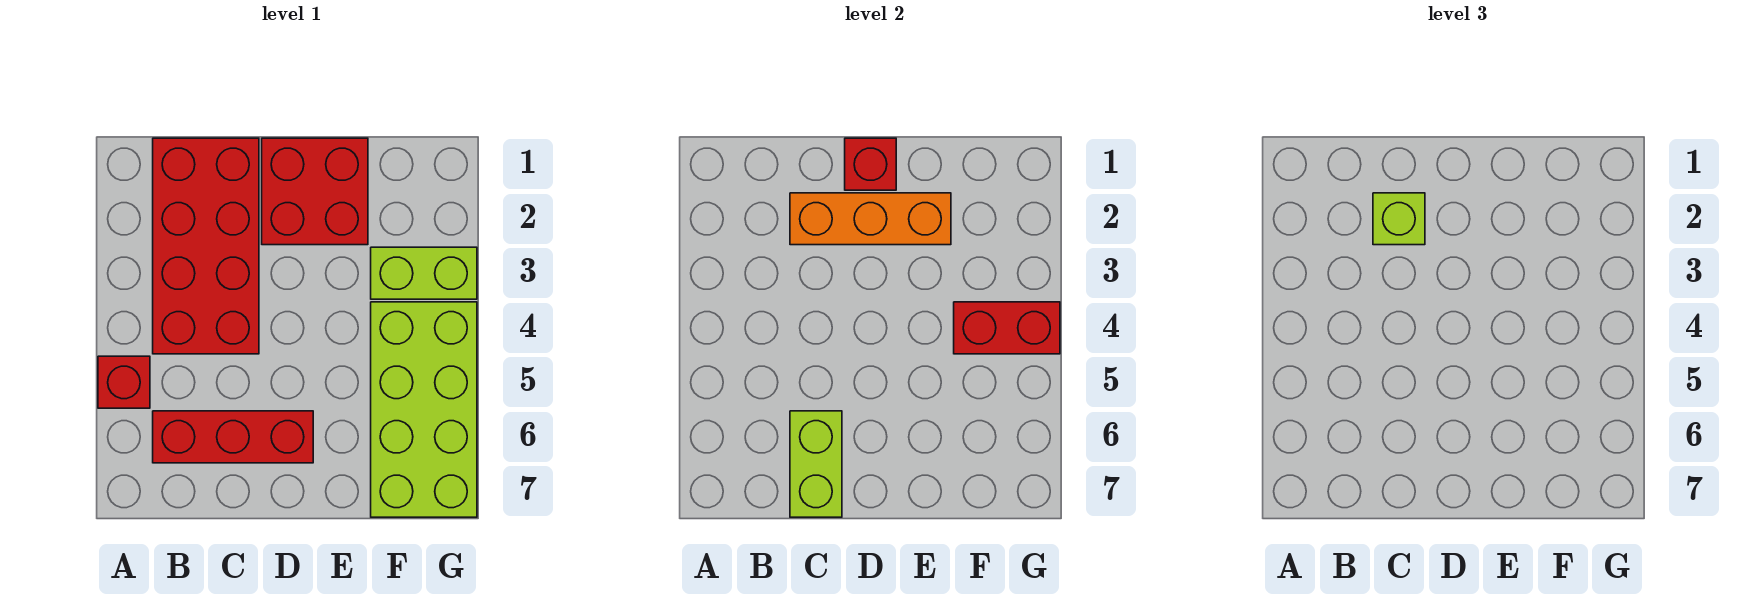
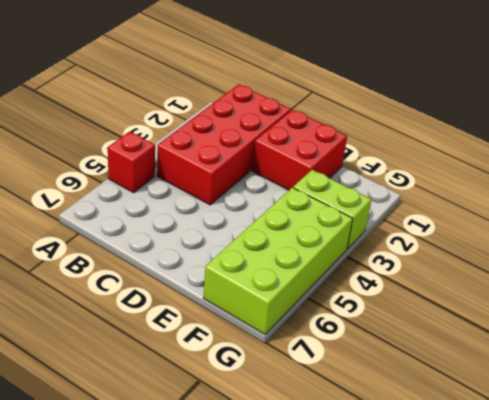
none -> red brick B6:D6 level 1
none -> orange brick C2:E2 level 2

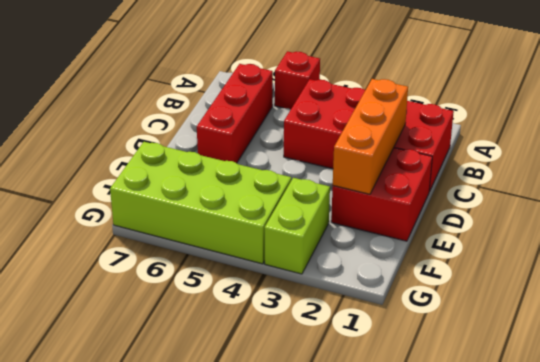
none -> lime brick C6:C7 level 2
none -> red brick D1 level 2

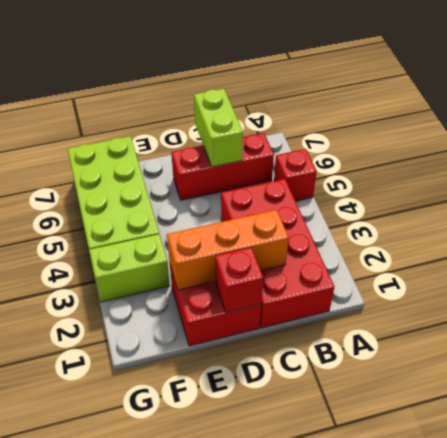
none -> red brick F4:G4 level 2
none -> lime brick C2 level 3

